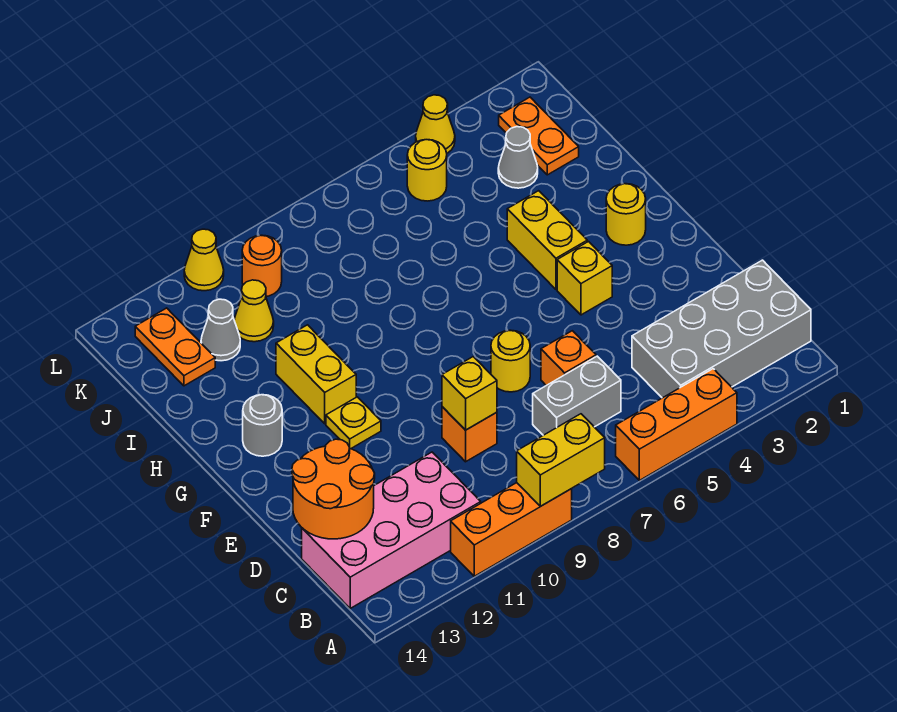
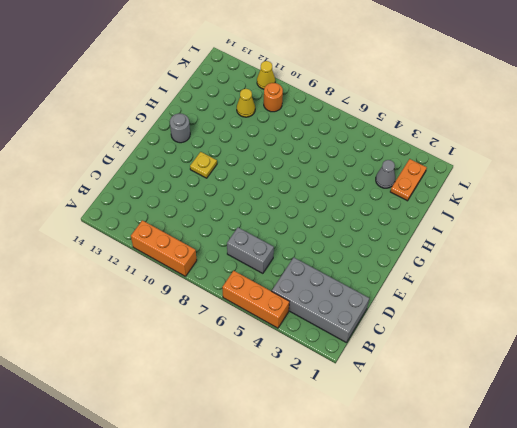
none -> pink brick B11:C14 level 1
none -> orange brick D6 level 1
none -> orange brick D9 level 1

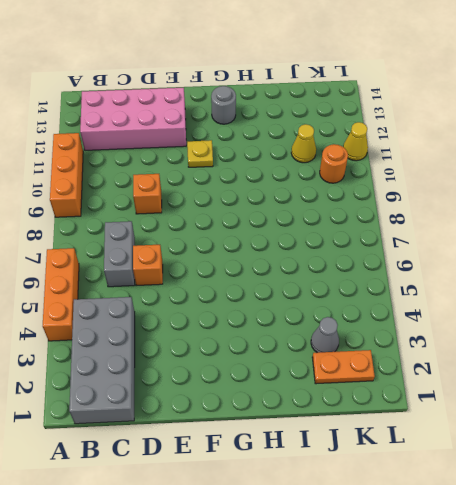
pink brick B12:E13 level 1 -> pink brick B11:C14 level 1
none -> yellow round brick E7 level 1
none -> yellow brick F4 level 1
none -> yellow round brick G2 level 1

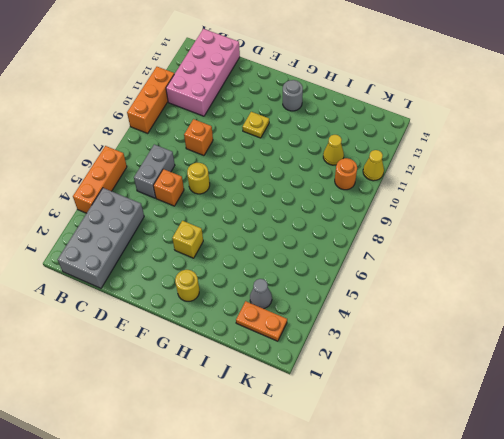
none -> yellow brick G4:H4 level 1
none -> yellow brick G11:H11 level 1
none -> grey cone J12 level 1

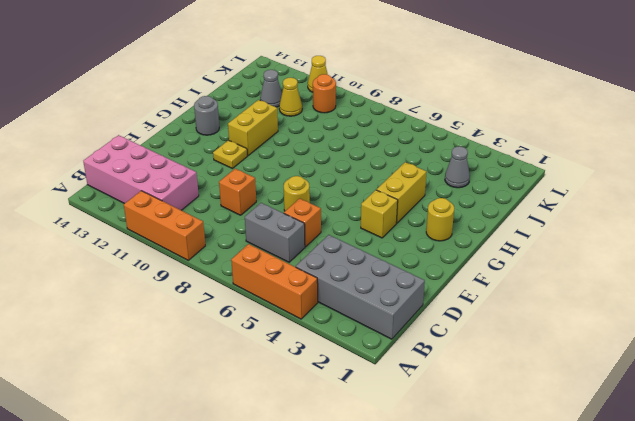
none -> orange plate J2:K2 level 1
none -> orange plate J13:K13 level 1
none -> yellow round brick K5 level 1

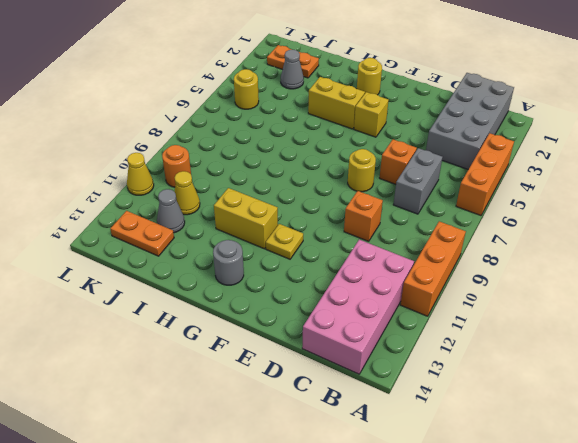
none -> yellow cone L4 level 1
none -> yellow brick A8:A9 level 2
none -> orange round brick C13:D14 level 2

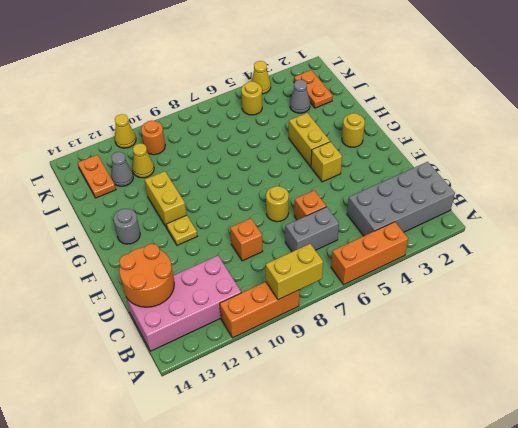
none -> yellow brick D9 level 2

